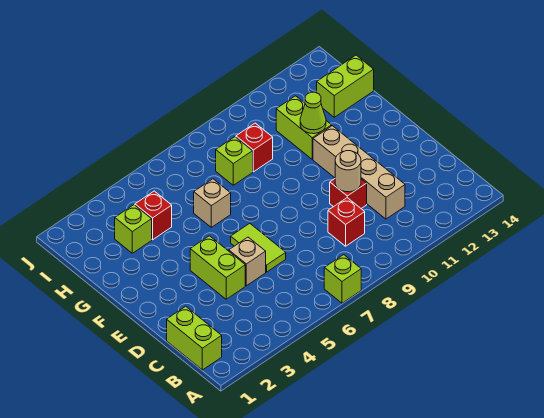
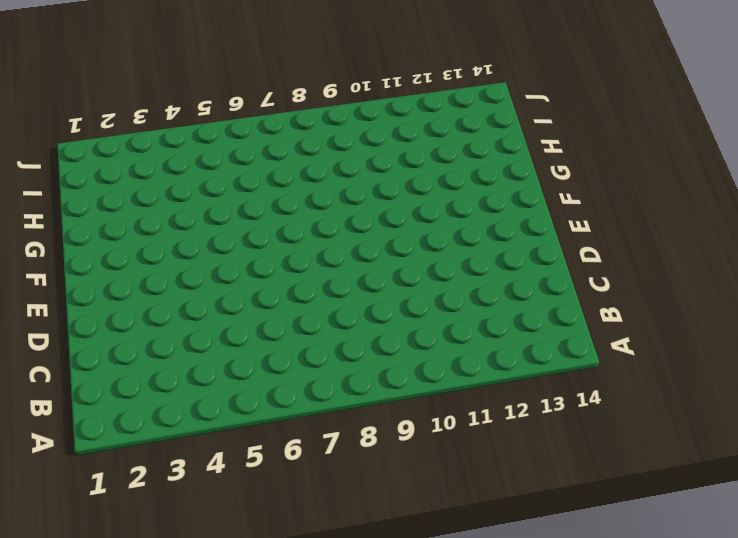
none -> lime brick A7 level 1
none -> lime brick B1:C1 level 1
none -> red brick C9 level 1

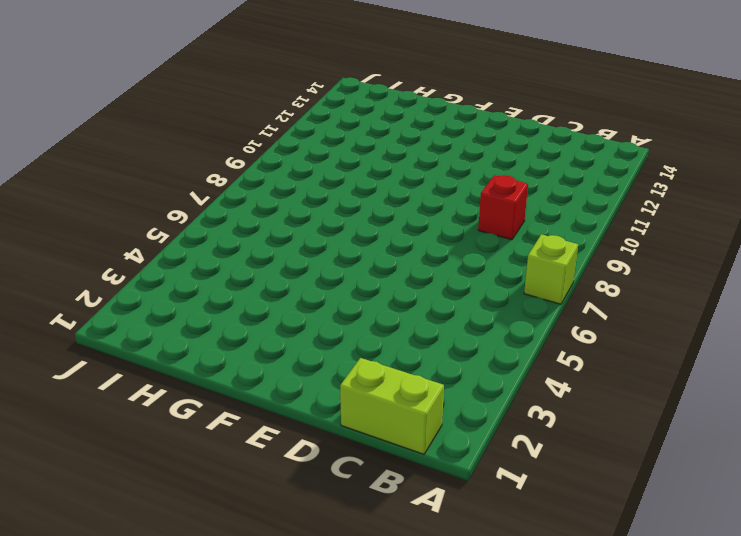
none -> tan brick C11:F11 level 1
none -> lime brick D4:E4 level 1
none -> tan brick D5 level 1

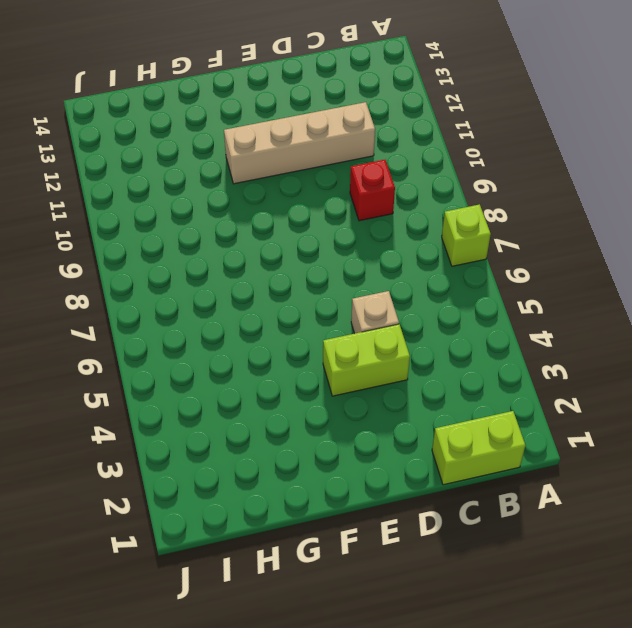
none -> lime tile D6:E6 level 1
none -> red brick D10 level 1
none -> tan brick G6 level 1

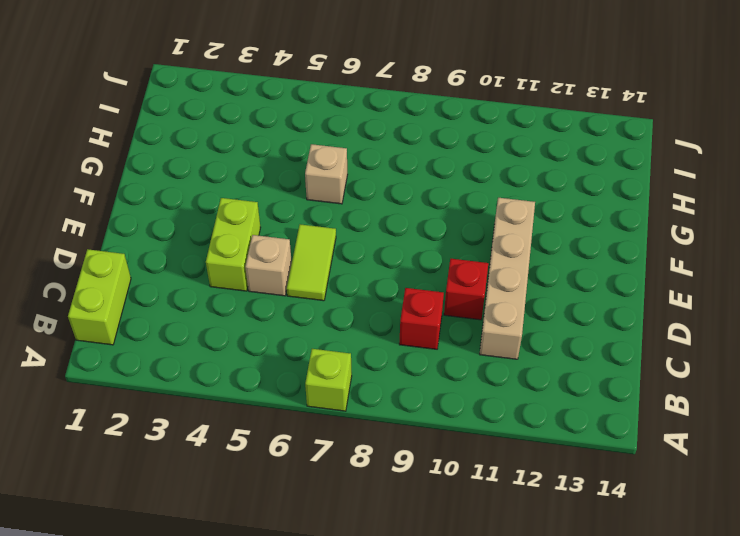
none -> lime brick G11:H11 level 1
none -> lime brick H3 level 1
none -> red brick H4 level 1

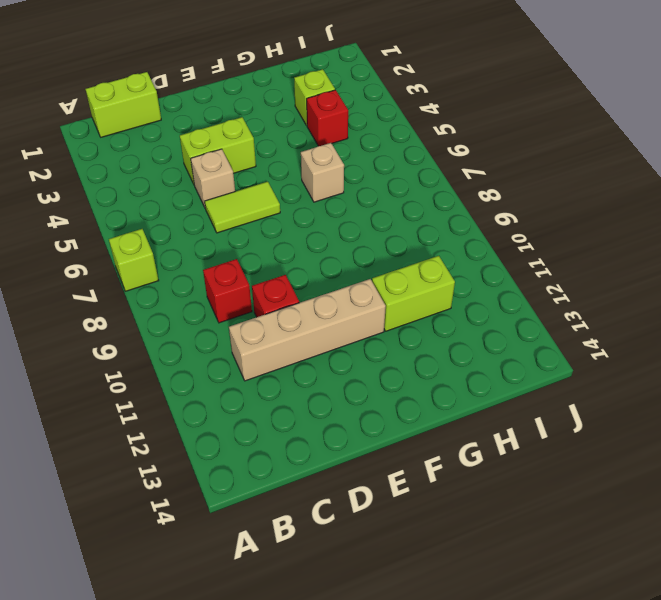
none -> lime brick H8 level 1
none -> red brick H9 level 1
none -> lime brick H13:H14 level 1

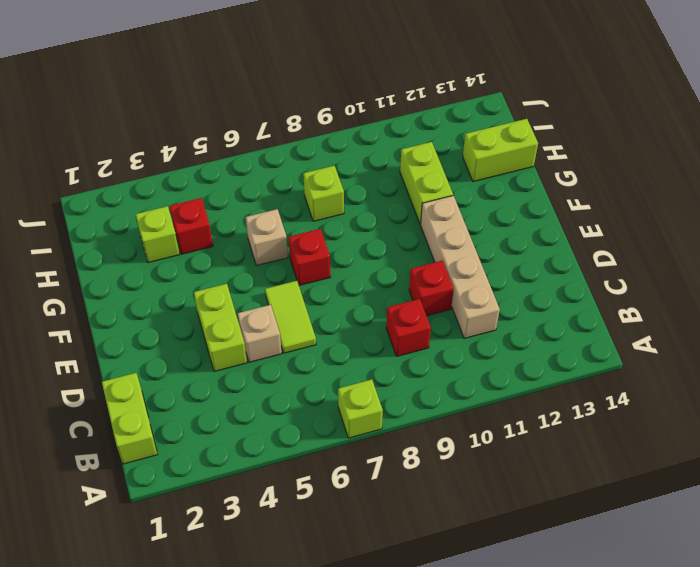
red brick F7 level 1 -> red brick H9 level 1
none -> tan round brick D10 level 2
none -> lime cone G11 level 2

